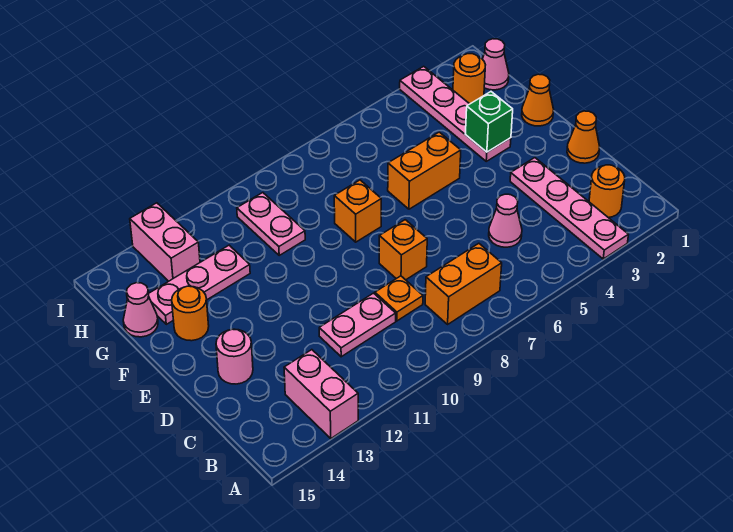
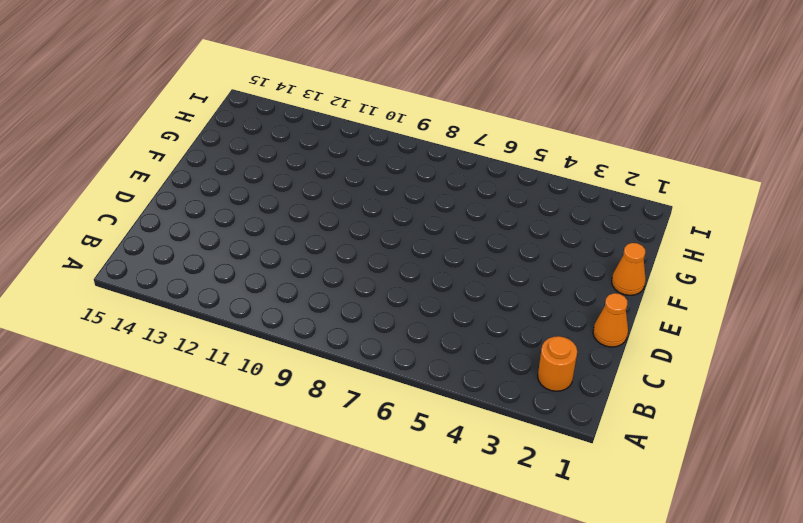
none -> pink plate A3:D3 level 1
none -> pink brick A13:B13 level 1
none -> orange brick B7:B8 level 1

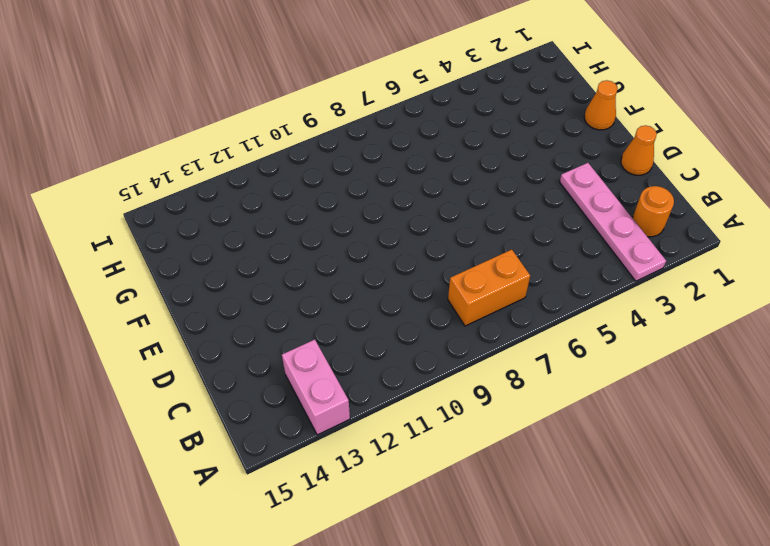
none -> pink cone C5 level 1
none -> orange plate C9 level 1
none -> pink plate C10:C11 level 1

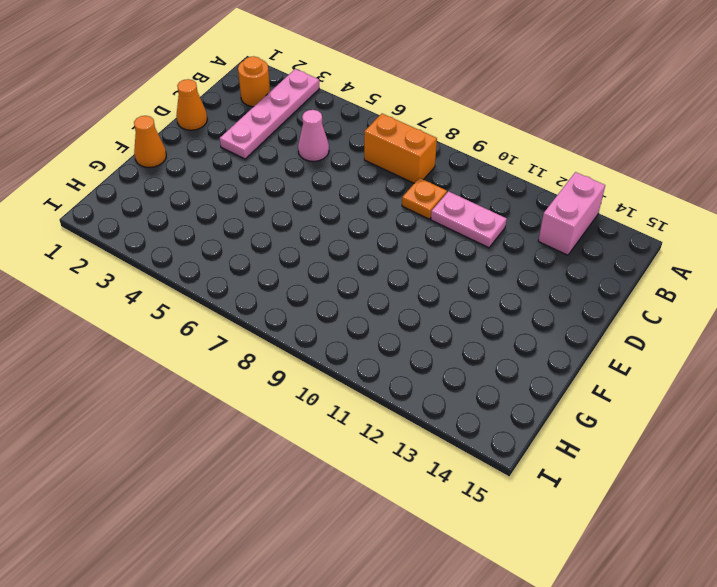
none -> orange brick D8 level 1
none -> pink round brick D14 level 1
none -> pink plate F3:I3 level 1

